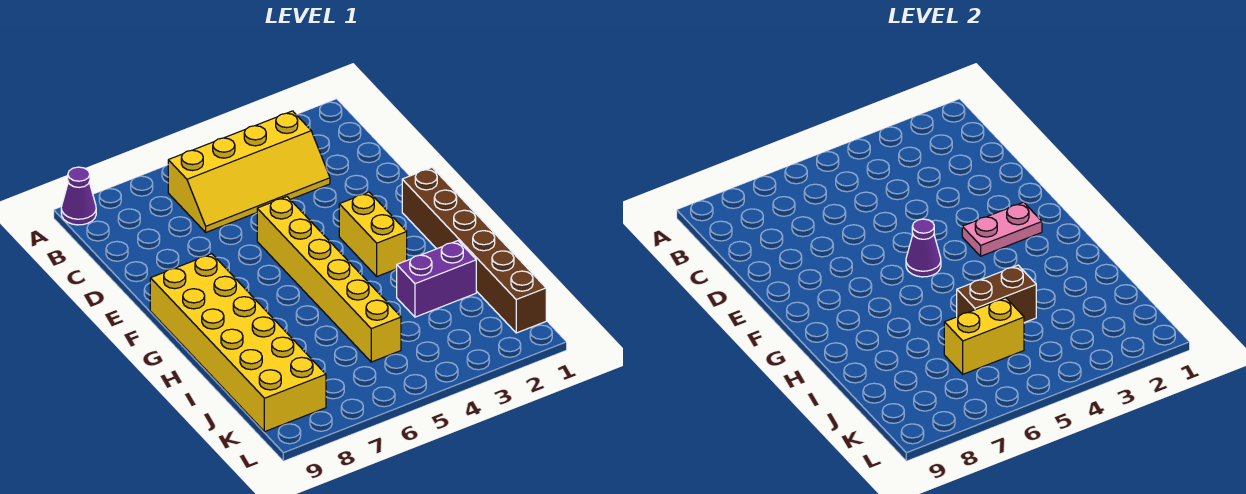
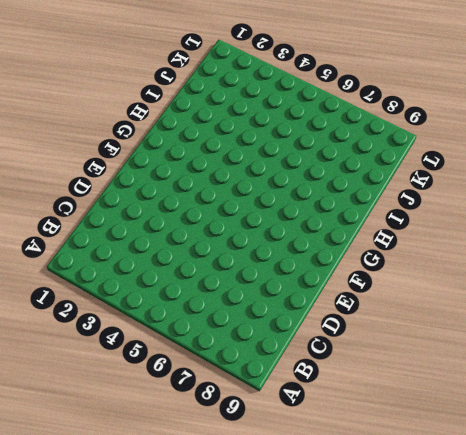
none -> purple cone A9 level 1
none -> yellow slope B3:C6 level 1 top B

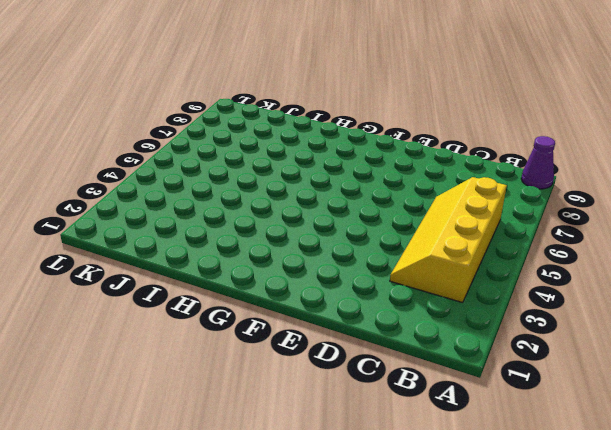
none -> yellow brick E5:J5 level 1
none -> brown brick F1:K1 level 1

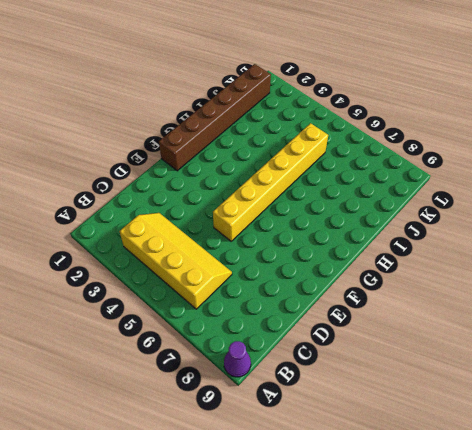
none -> yellow brick F3:G3 level 1
none -> yellow brick F8:K9 level 1

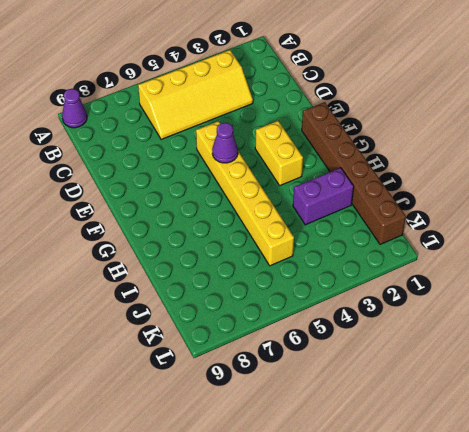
none -> yellow brick F8:K9 level 1
none -> pink plate F2:F3 level 2

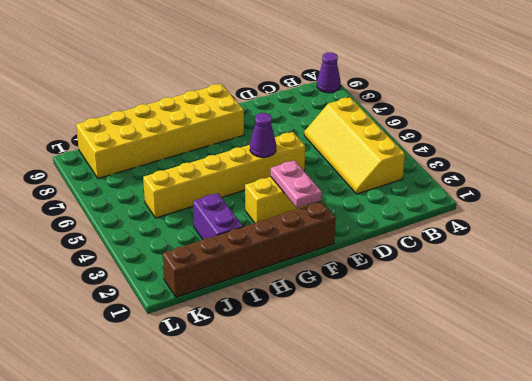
none -> brown brick I4:I5 level 2
none -> yellow brick J5:J6 level 2

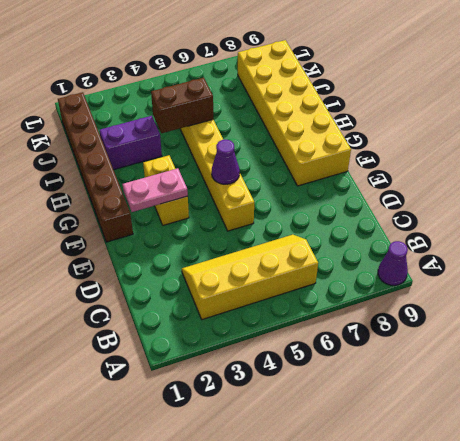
none -> yellow brick J5:J6 level 2

